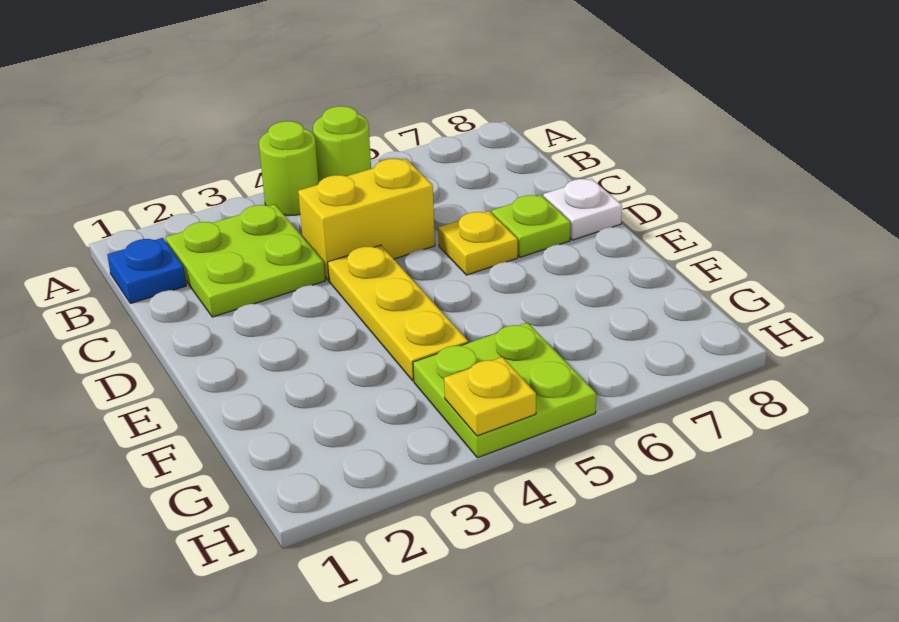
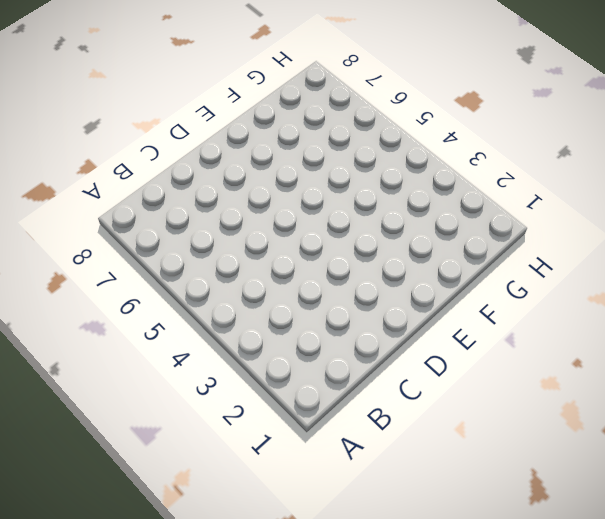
none -> lime round brick A4 level 1
none -> lime round brick A5 level 1

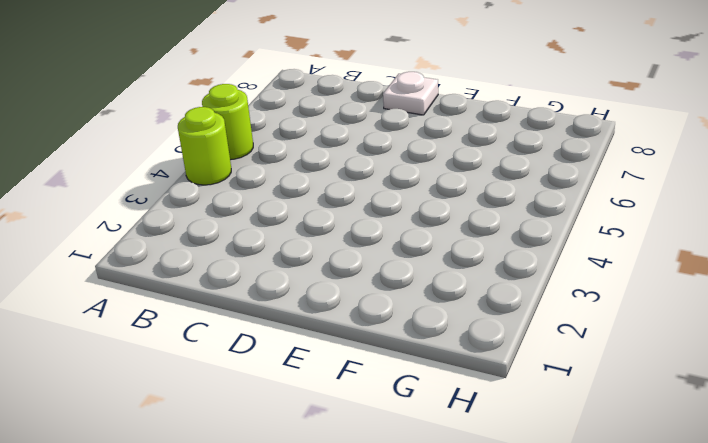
none -> blue plate B1 level 1
none -> lime plate B2:C3 level 1

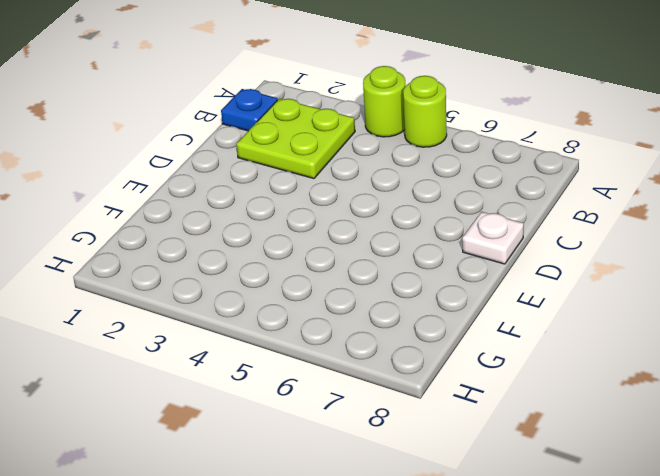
none -> yellow brick C4:C5 level 1
none -> yellow plate D4:F4 level 1

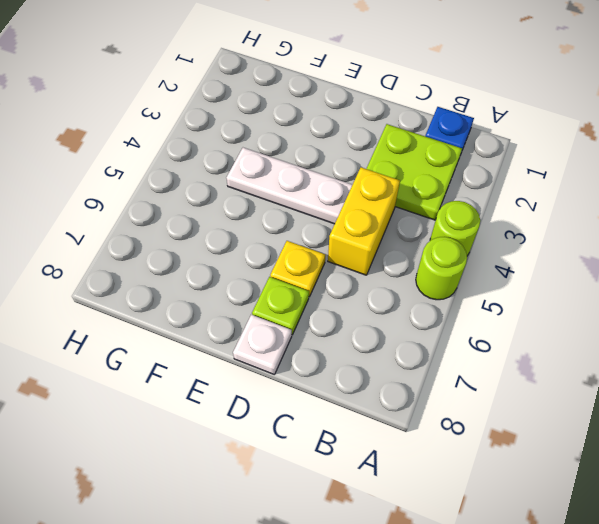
white plate D4:F4 level 1 -> yellow plate D4:F4 level 1
none -> lime plate G4:H5 level 1
none -> yellow plate H4 level 2

